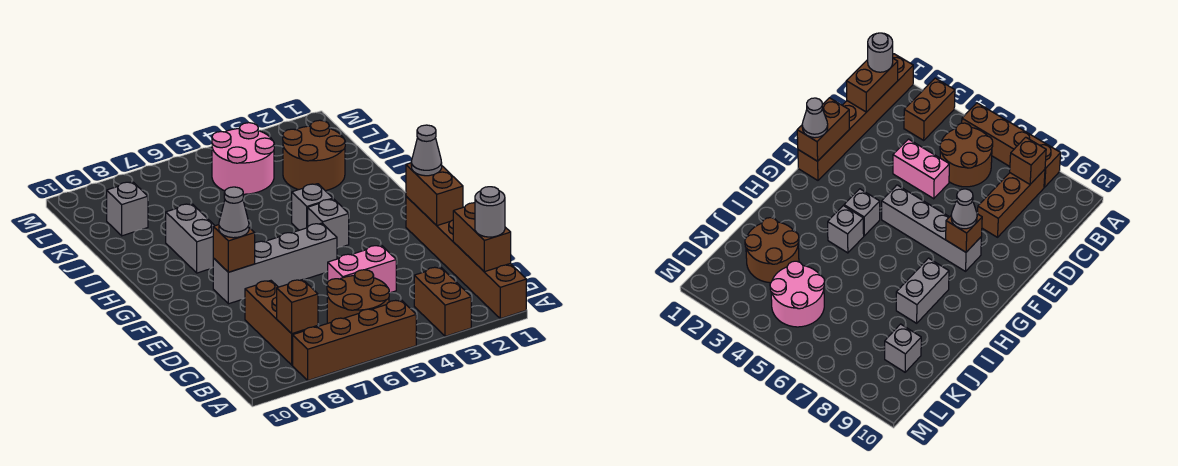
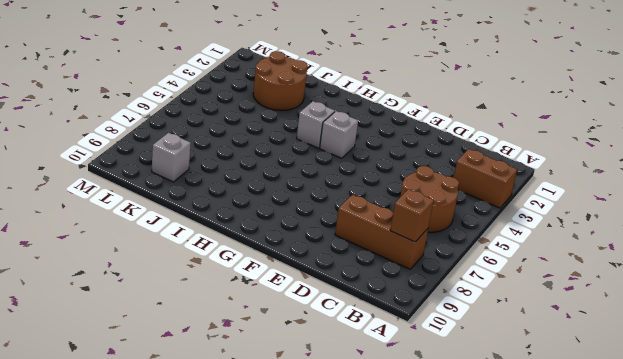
none -> brown brick A1:F1 level 1
none -> brown brick A5:A8 level 1
none -> pink brick D4:D5 level 1

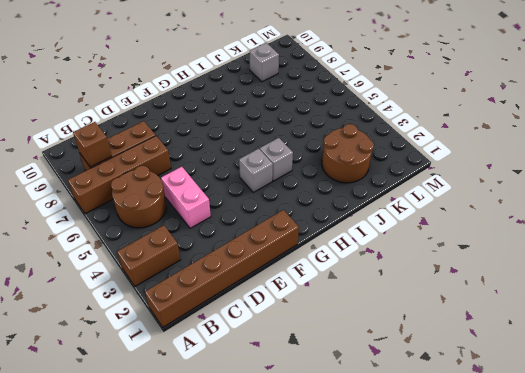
brown brick A7:D7 level 1 -> brown brick A5:A8 level 1
none -> grey brick F5:F8 level 1
none -> grey brick H8:I8 level 1
none -> pink round brick K4:L5 level 1

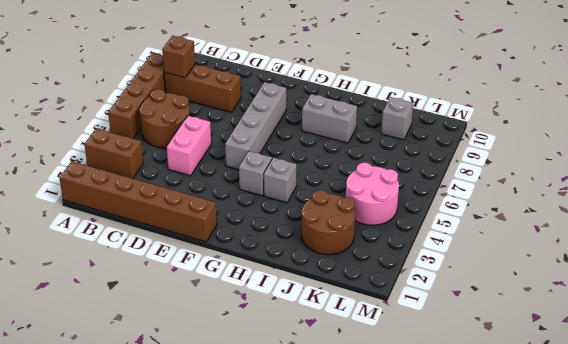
none -> brown brick B1:C1 level 2
none -> brown brick E1:F1 level 2
none -> brown brick F8 level 2

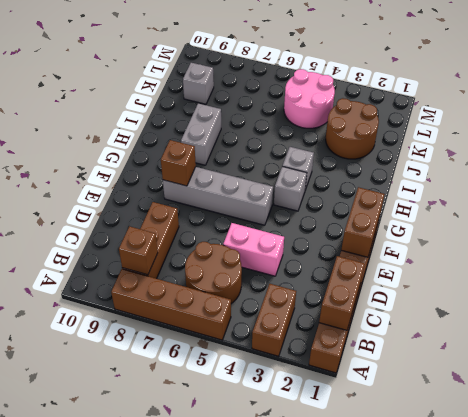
none -> grey round brick B1 level 3
none -> grey cone F1 level 3
none -> grey cone F8 level 3

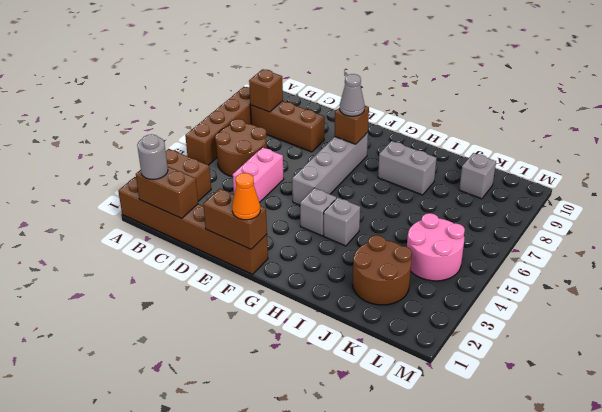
orange cone F1 level 3 -> grey cone F1 level 3

